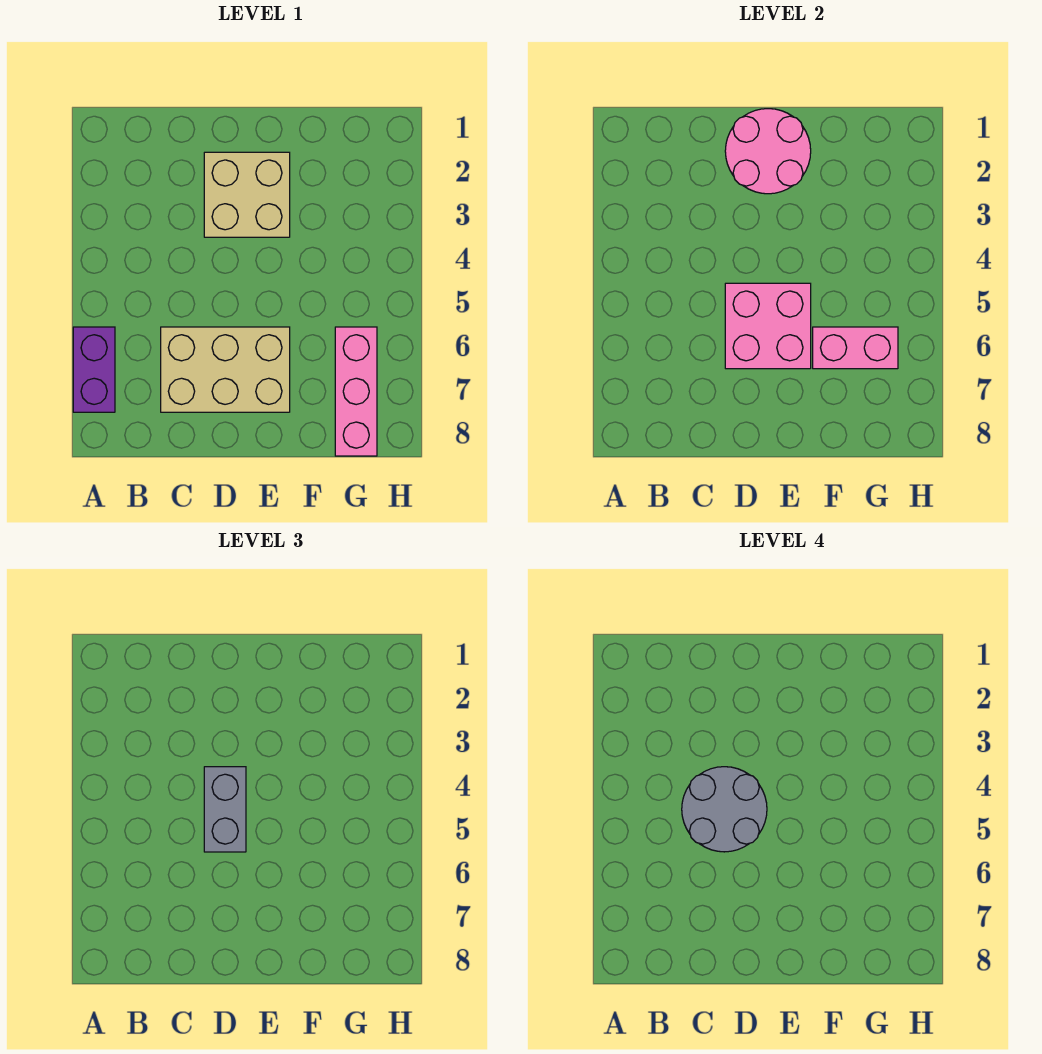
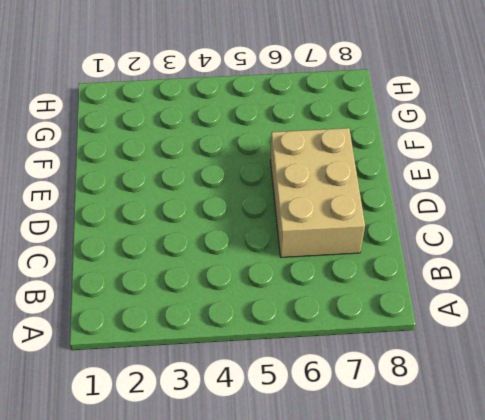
none -> purple brick A6:A7 level 1
none -> tan brick D2:E3 level 1

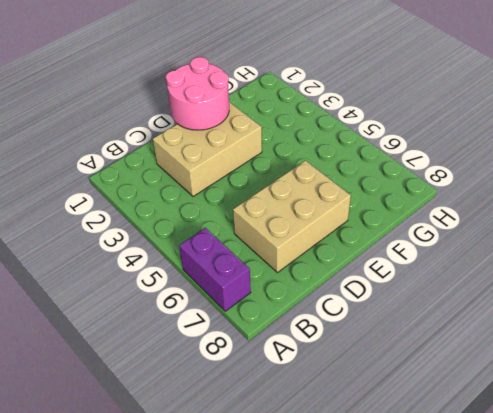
tan brick C2:E3 level 1 -> tan brick D2:E3 level 1
none -> pink brick G6:G8 level 1
none -> pink brick D5:E6 level 2

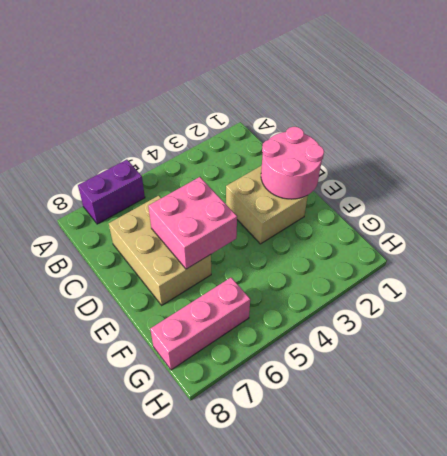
none -> pink brick F6:G6 level 2
none -> grey brick D4:D5 level 3

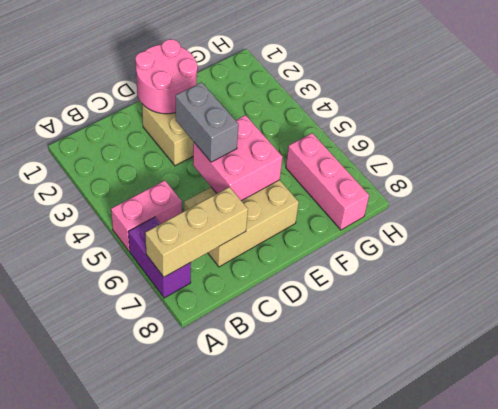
pink brick A5:B5 level 1 -> pink brick F6:G6 level 2
tan brick A7:C7 level 2 -> none
none -> grey round brick C4:D5 level 4

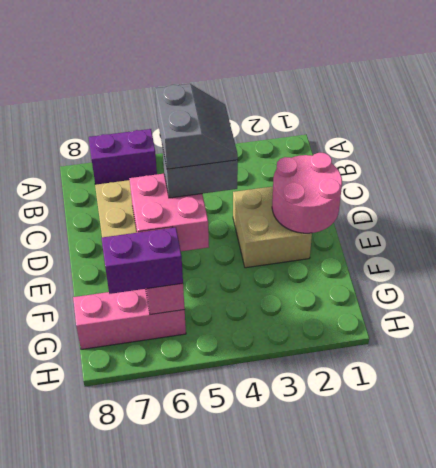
grey slope C4:D5 level 4 top 5 -> grey round brick C4:D5 level 4
purple brick G6:G7 level 3 -> none

